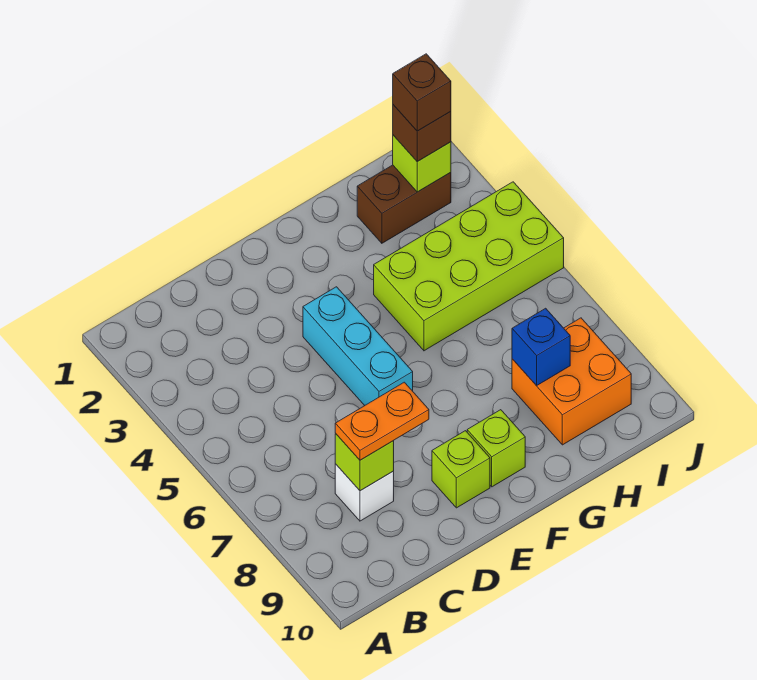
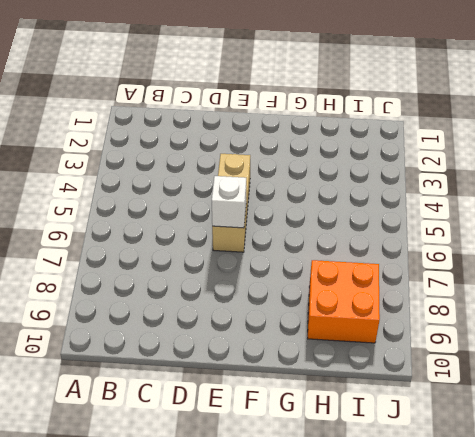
tan brick E4:E6 level 1 -> cyan brick E4:E6 level 1
white brick E6 level 2 -> white brick C8 level 1
none -> lime brick E9 level 1
none -> lime brick F9 level 1
none -> lime brick G4:J5 level 1

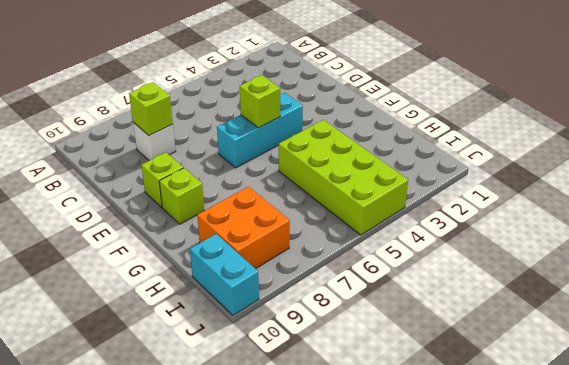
lime brick E5 level 2 -> lime brick I2 level 2
cyan brick I10:J10 level 1 -> none
none -> brown brick H2:I2 level 1
none -> blue brick H8 level 2
none -> orange plate C8:D8 level 3

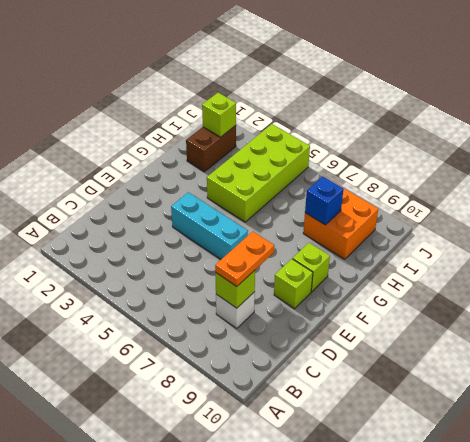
none -> brown brick I2 level 3
none -> brown brick I2 level 4

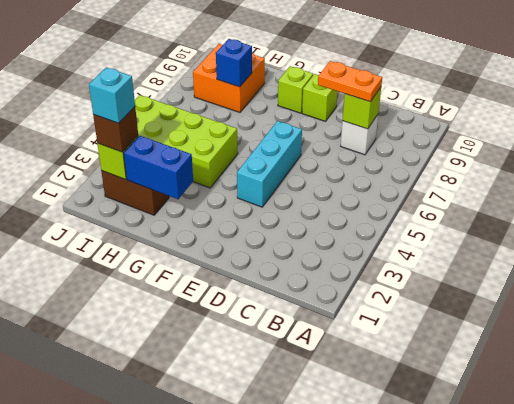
blue brick G2:H2 level 2 -> none
cyan brick I2 level 4 -> brown brick I2 level 4

